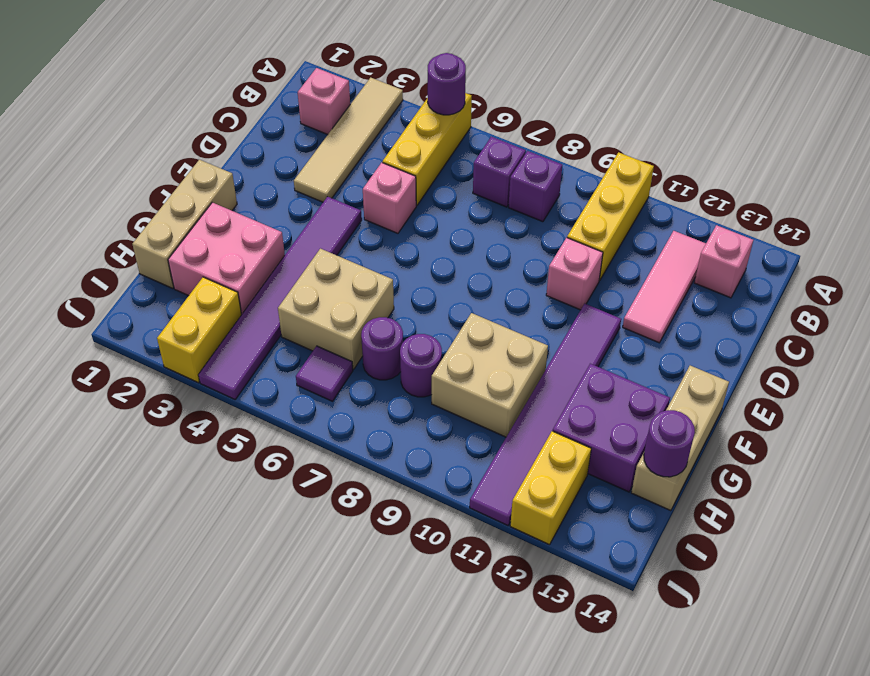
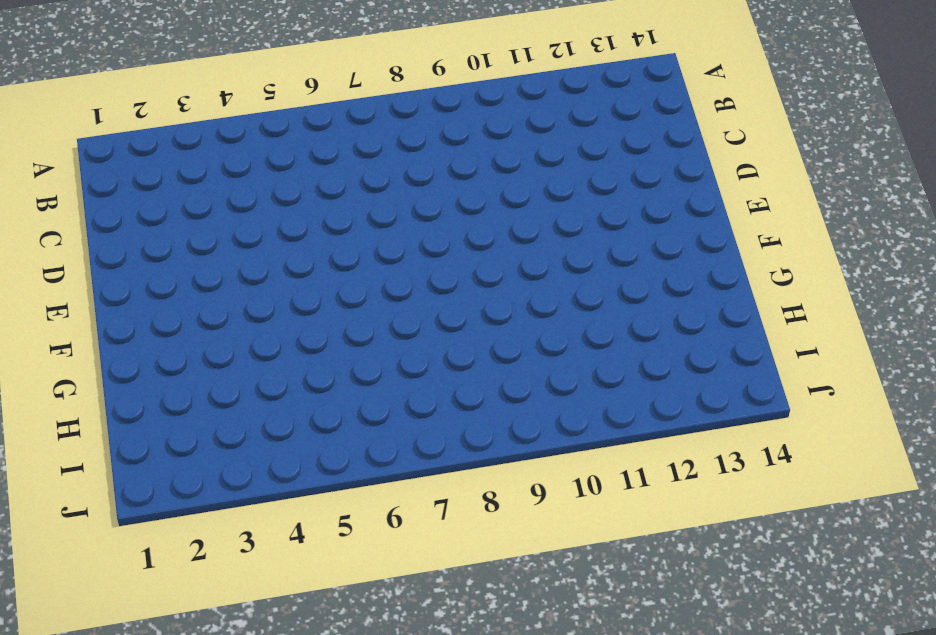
none -> tan tile A3:D3 level 1
none -> yellow brick A5:C5 level 1
none -> yellow brick A10:C10 level 1

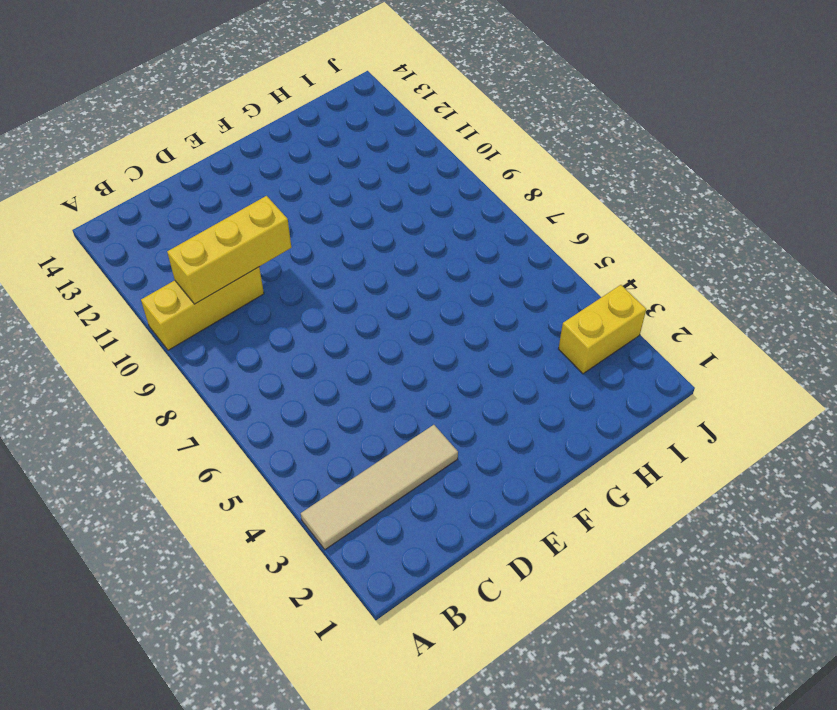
yellow brick B10:D10 level 2 -> yellow brick A5:C5 level 1
none -> pink brick B2 level 1
none -> purple brick B7 level 1
none -> purple brick B8 level 1

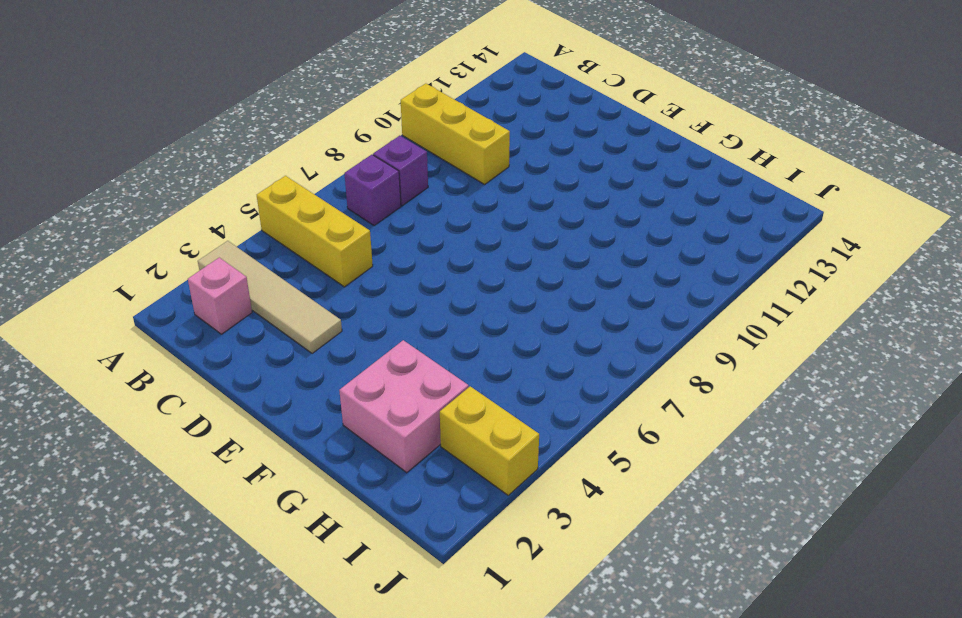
none -> pink tile B12:D12 level 1
none -> pink brick B13 level 1
none -> pink brick D5 level 1

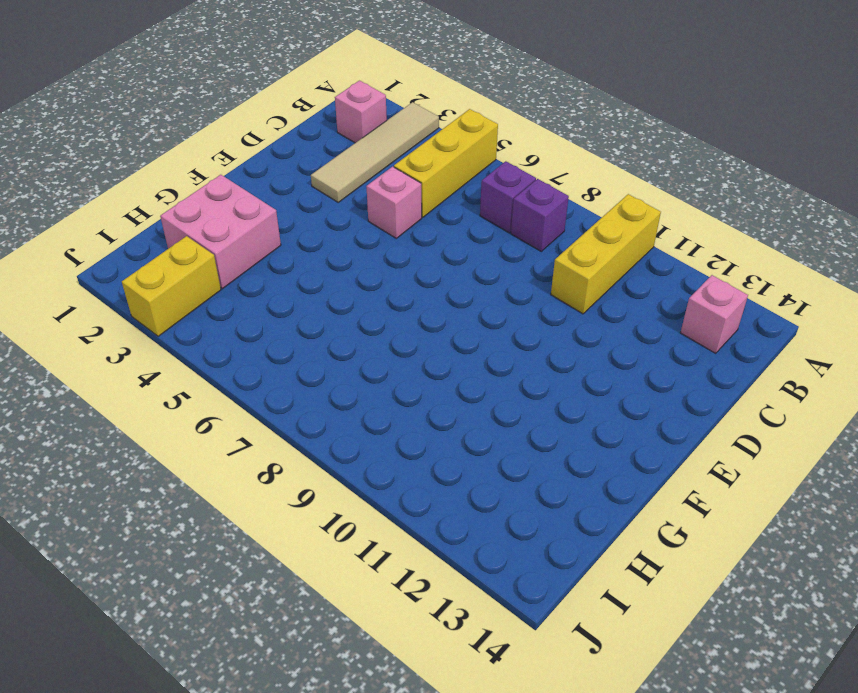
none -> pink tile B12:D12 level 1
none -> pink brick D10 level 1
none -> purple tile E4:J4 level 1

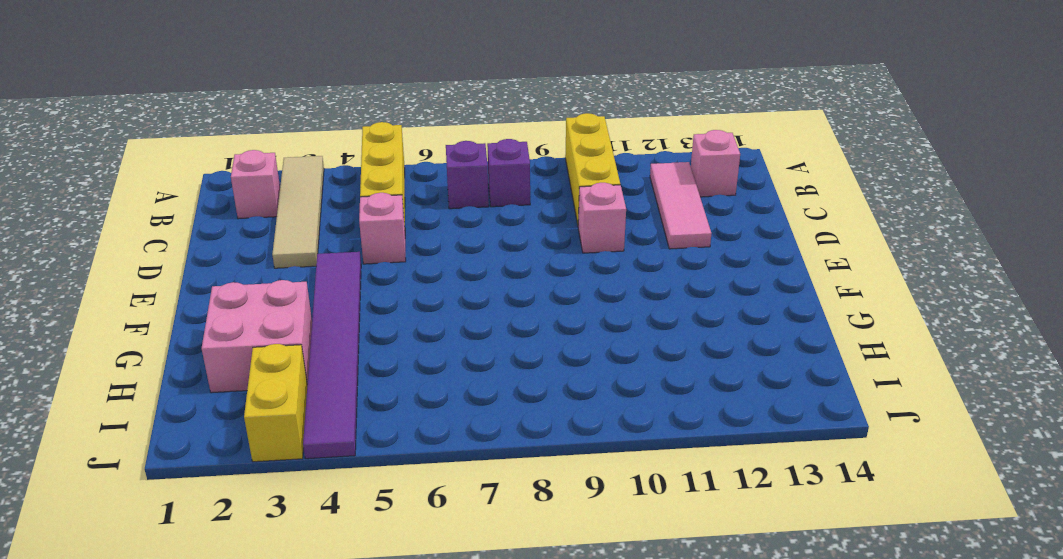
none -> purple tile E11:J11 level 1
none -> tan brick F1:H1 level 1
none -> tan brick F14:H14 level 1

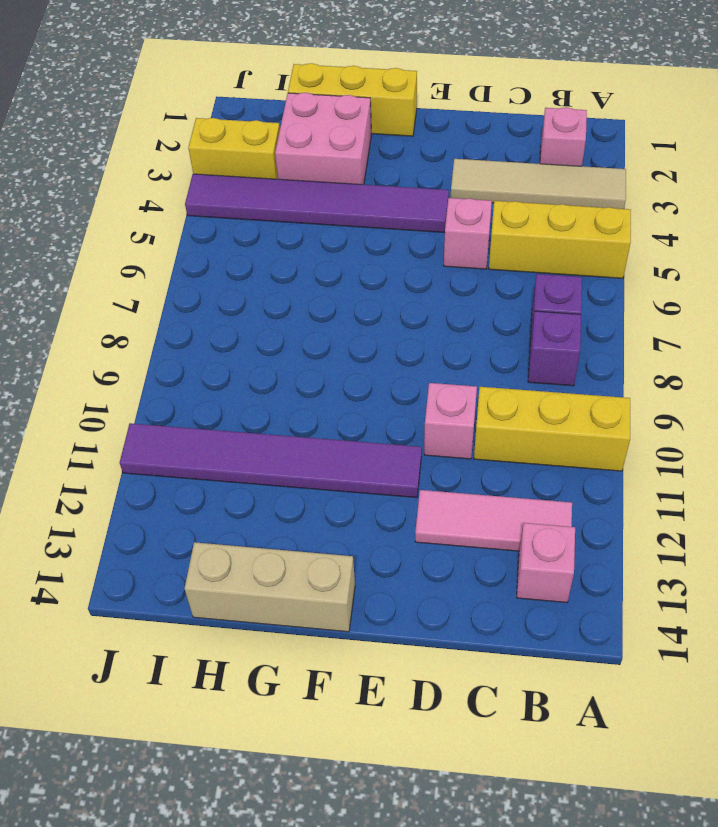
yellow brick F1:H1 level 1 -> tan brick F1:H1 level 1
none -> tan brick G5:H6 level 1
none -> tan brick G9:H10 level 1
none -> purple brick G12:H13 level 1

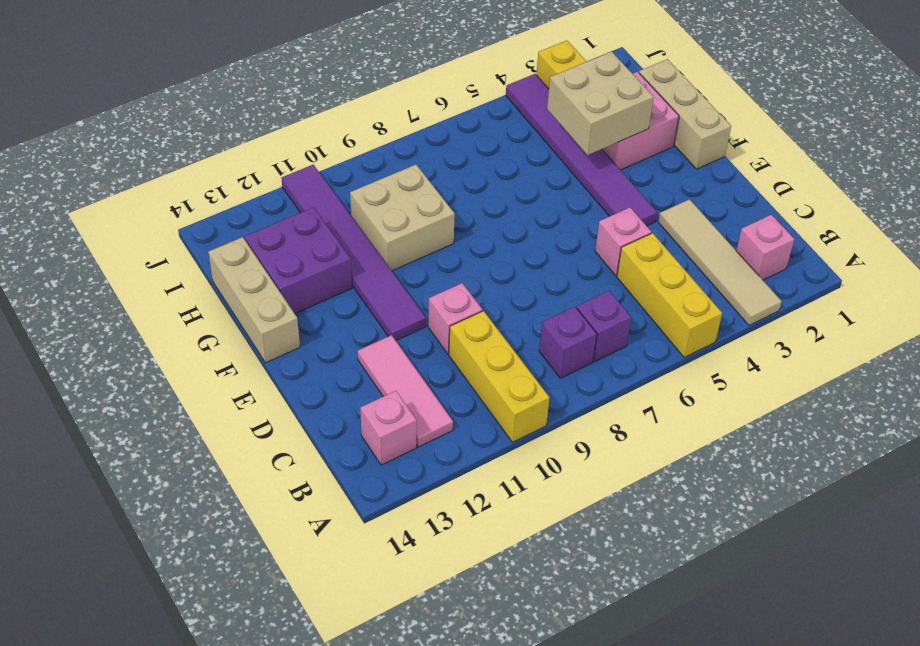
tan brick G3:H4 level 2 -> tan brick G5:H6 level 1
none -> purple round brick H7 level 1
none -> purple round brick H8 level 1
none -> purple tile I6 level 1

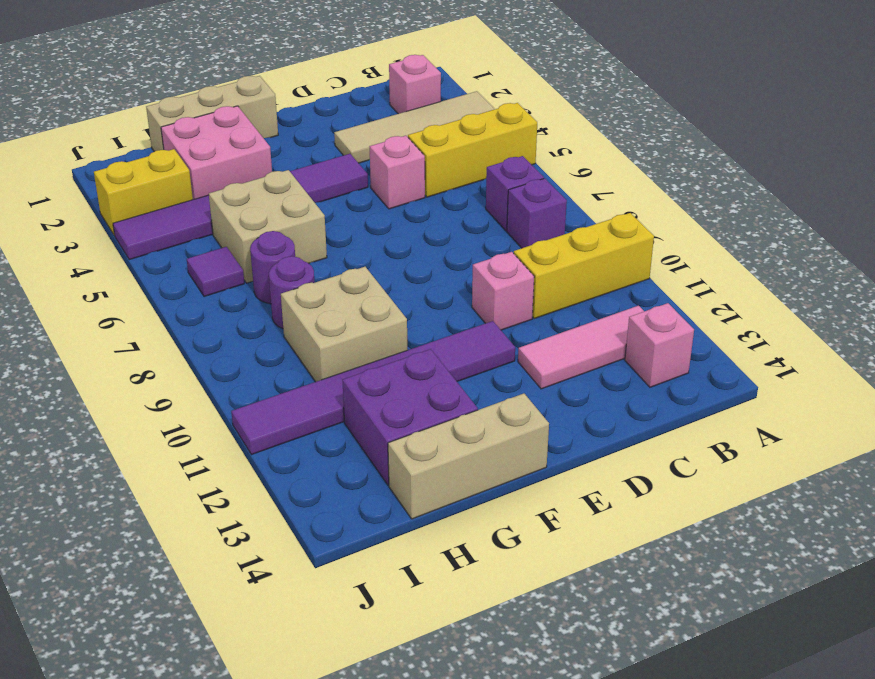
none -> yellow brick I12:J12 level 1
none -> purple round brick A5 level 2
none -> purple round brick H14 level 2

